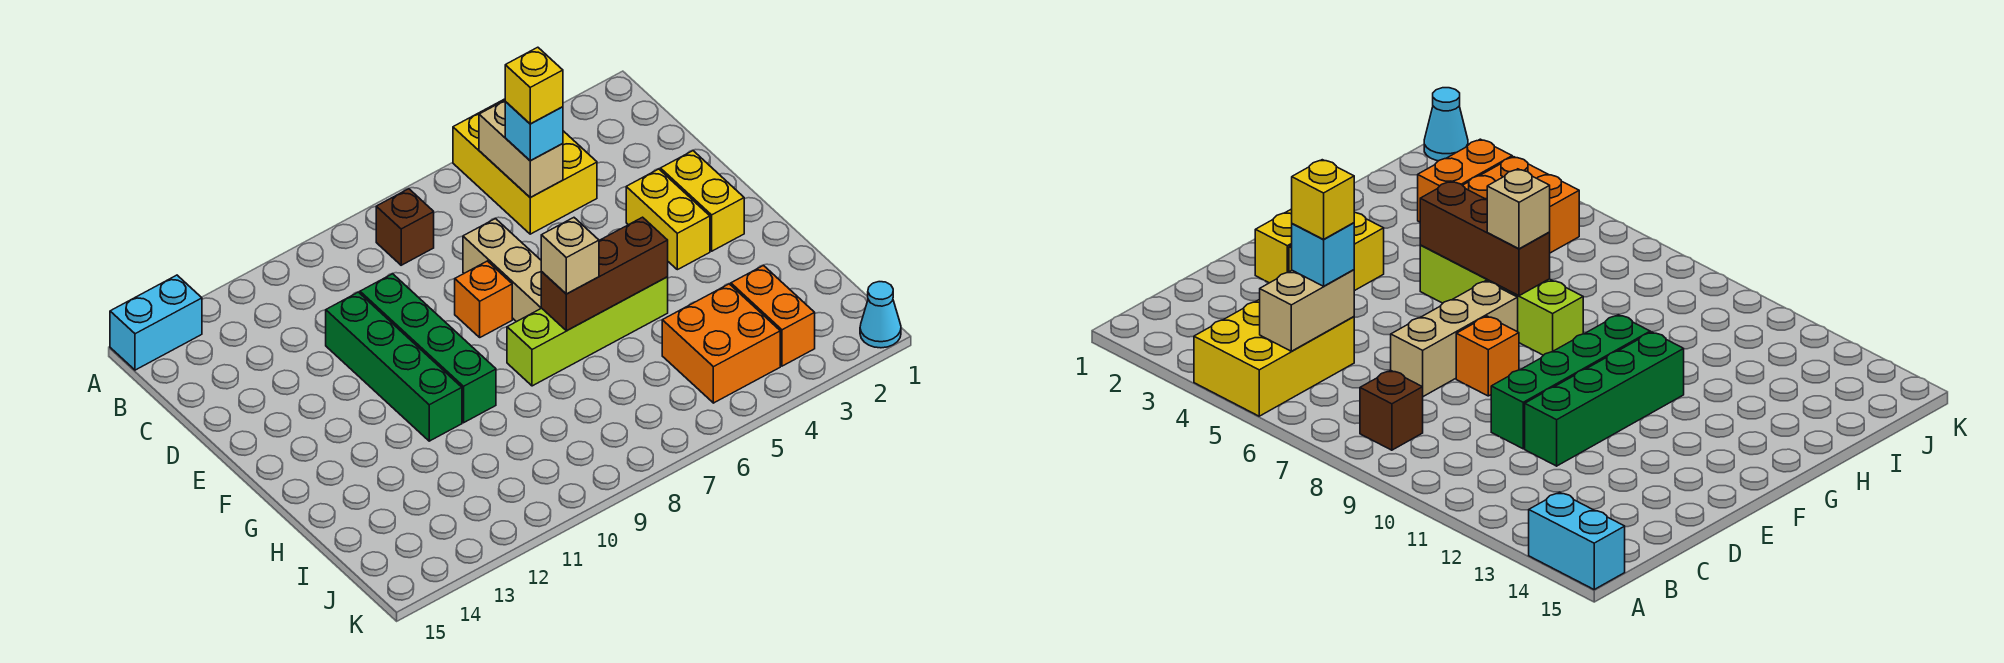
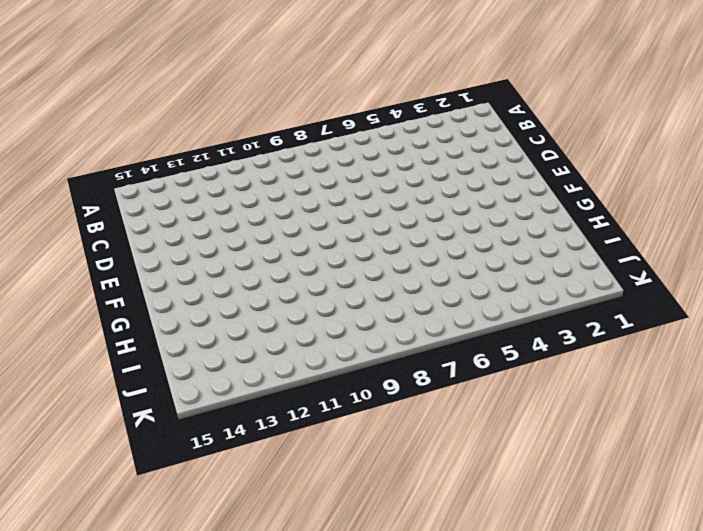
none -> yellow brick A4:C5 level 1
none -> cyan brick A14:A15 level 1
none -> brown brick B8 level 1

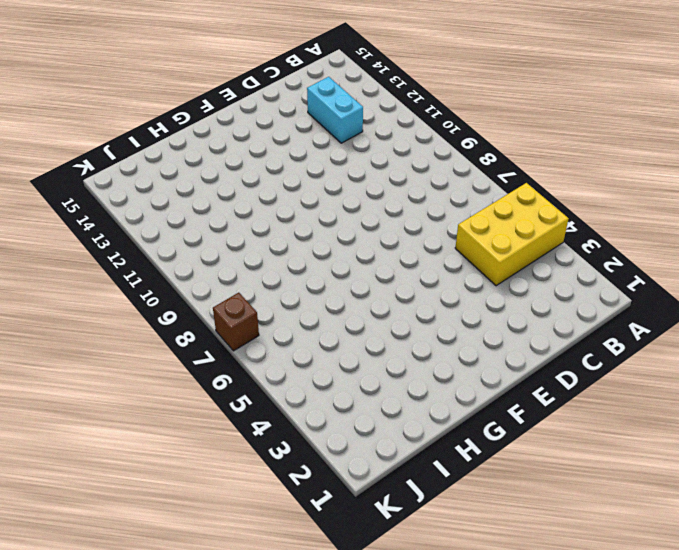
cyan brick C12:C13 level 1 -> cyan brick A14:A15 level 1
brown brick K7 level 1 -> brown brick B8 level 1
none -> tan brick D7:F7 level 1
none -> green brick D10:G10 level 1
none -> green brick D11:G11 level 1

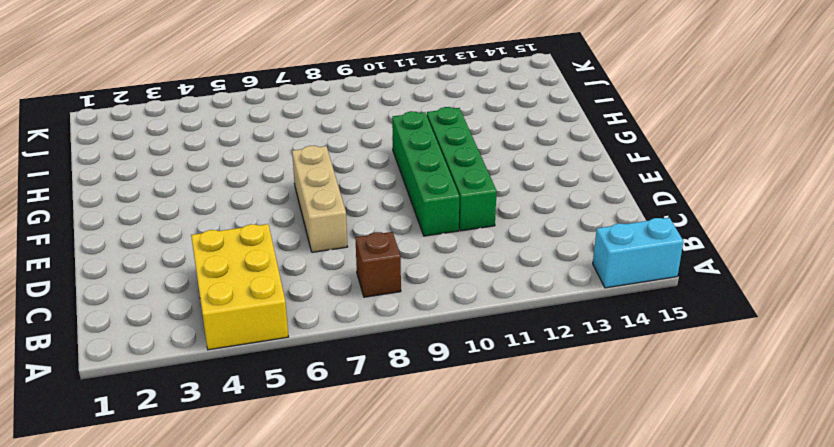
none -> yellow brick E2:F2 level 1
none -> yellow brick E3:F3 level 1
none -> orange brick E8 level 1

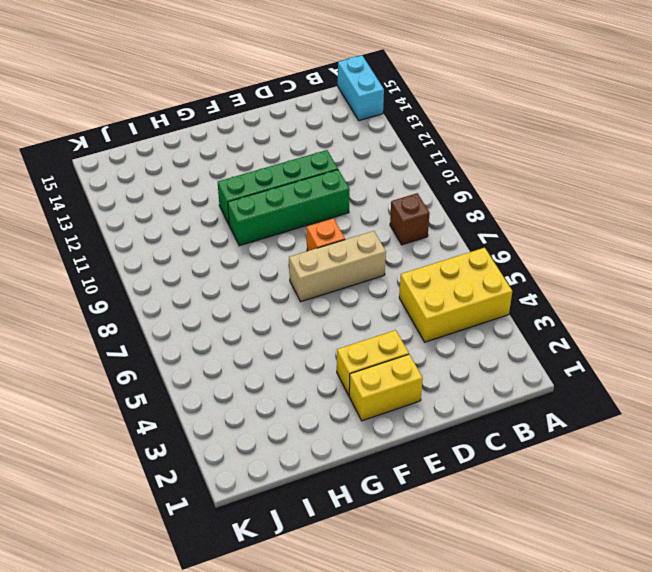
none -> lime brick G5:G8 level 1
none -> orange brick I3:J3 level 1
none -> orange brick I4:J5 level 1

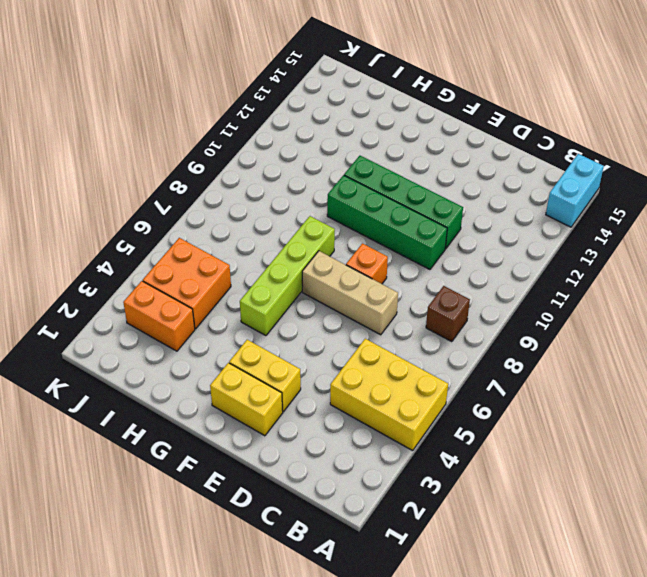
none -> cyan cone K1 level 1
none -> tan brick B5:C5 level 2
none -> brown brick G5:G7 level 2

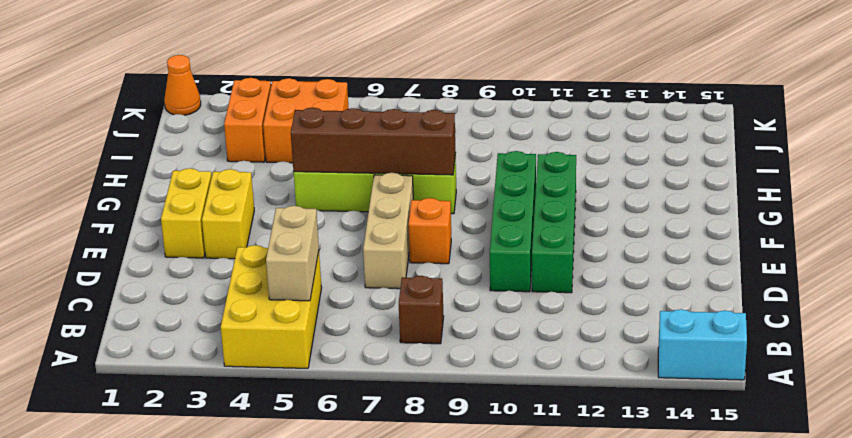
brown brick G5:G8 level 2 -> brown brick G5:G7 level 2
orange cone K1 level 1 -> cyan cone K1 level 1
none -> cyan brick C5 level 3
none -> tan brick G7 level 3
none -> yellow brick C5 level 4

